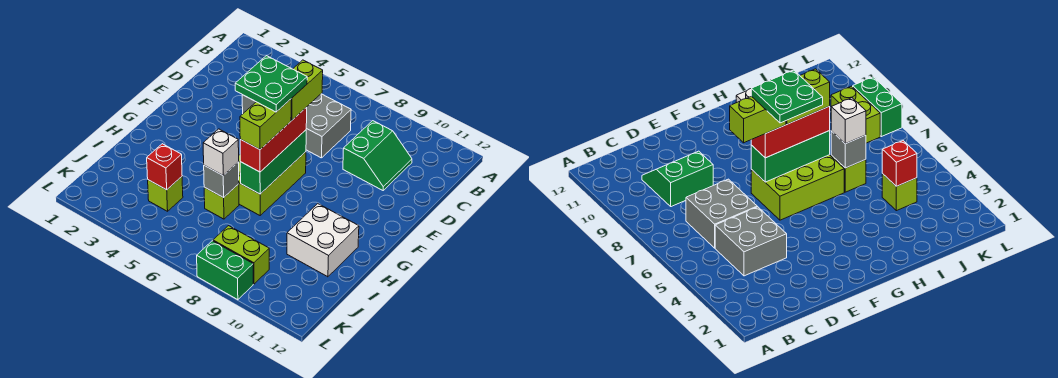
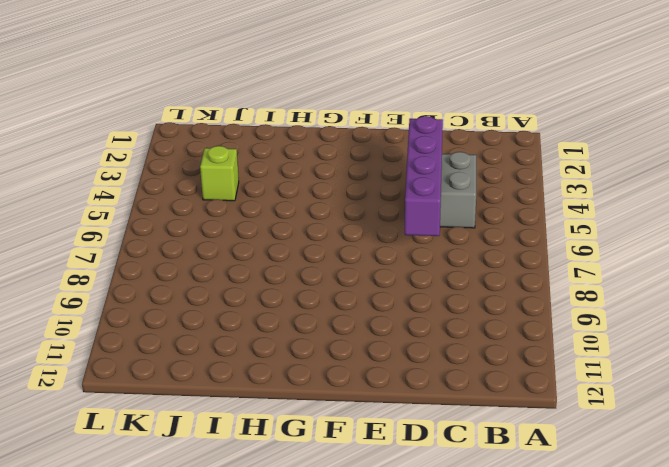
purple brick D4:D7 level 2 -> none
none -> grey brick C6:D7 level 1
none -> green slope C9:D10 level 1 top 9
none -> lime brick F6:H7 level 1

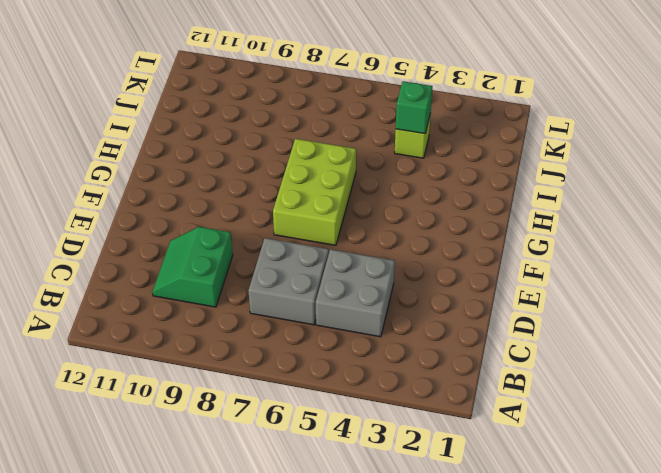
green brick J4 level 2 -> red brick J4 level 2
none -> white brick H10:I11 level 1
none -> lime brick I6 level 1
none -> lime brick K8:K9 level 1

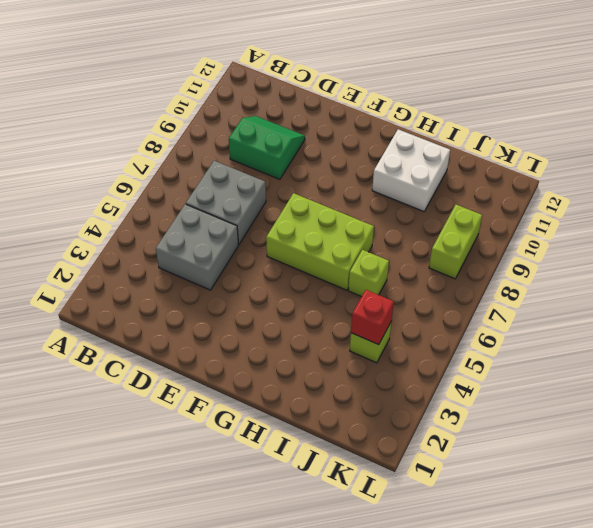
none -> green brick L8:L9 level 1
none -> green brick F7:H7 level 2
none -> grey brick I6 level 2

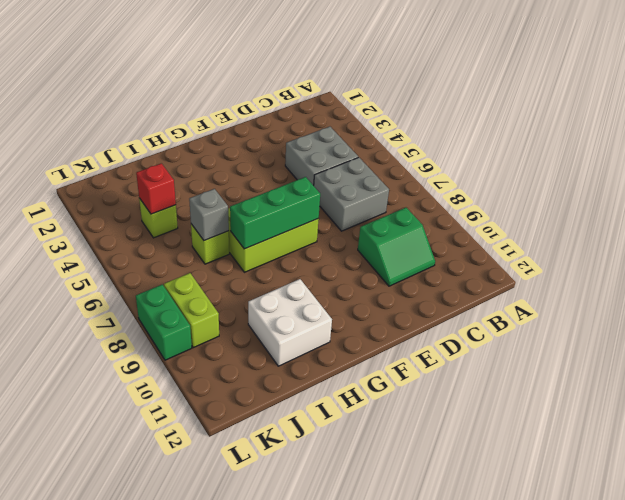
none -> red brick F7:H7 level 3
none -> white brick I6 level 3
none -> lime brick E7:F7 level 4

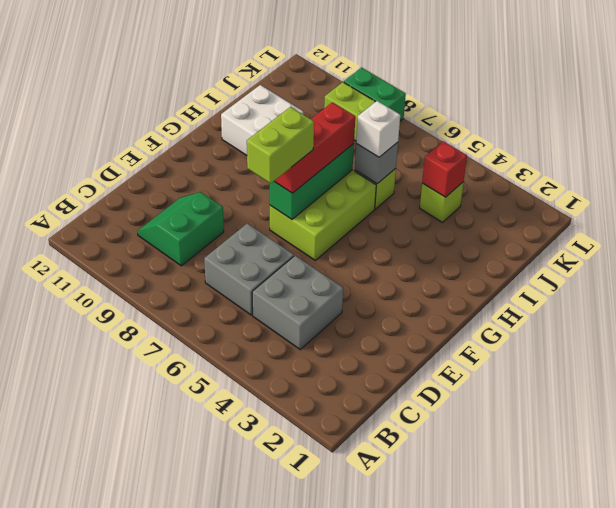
none -> lime brick G7:H7 level 4
none -> green plate F6:G7 level 5

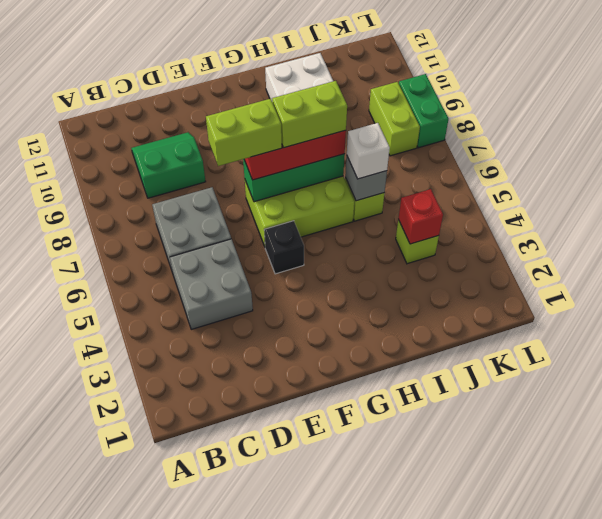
black brick F5 level 1 -> none
none -> green plate F6:G7 level 5

